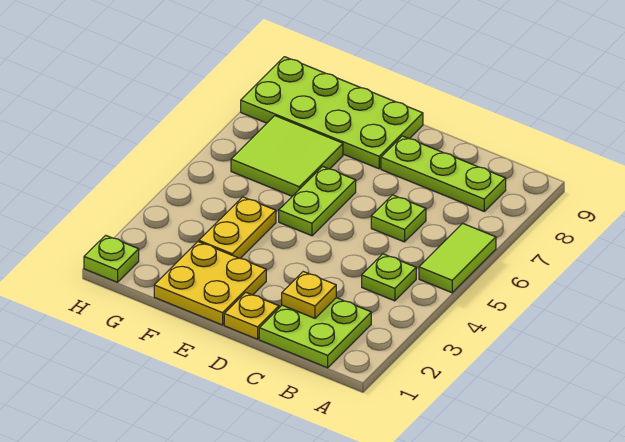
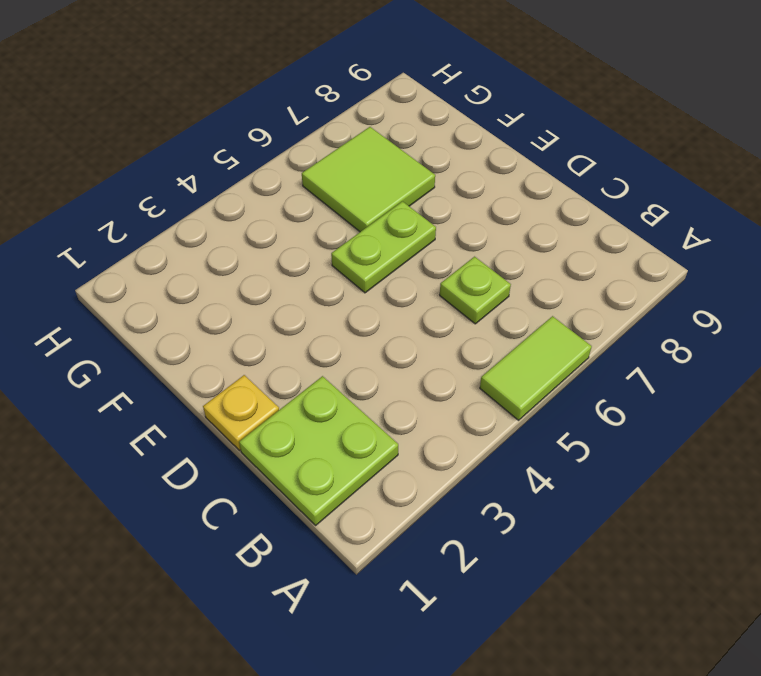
none -> lime plate B4 level 1
none -> lime plate B8:D8 level 1
none -> yellow plate E1:F2 level 1

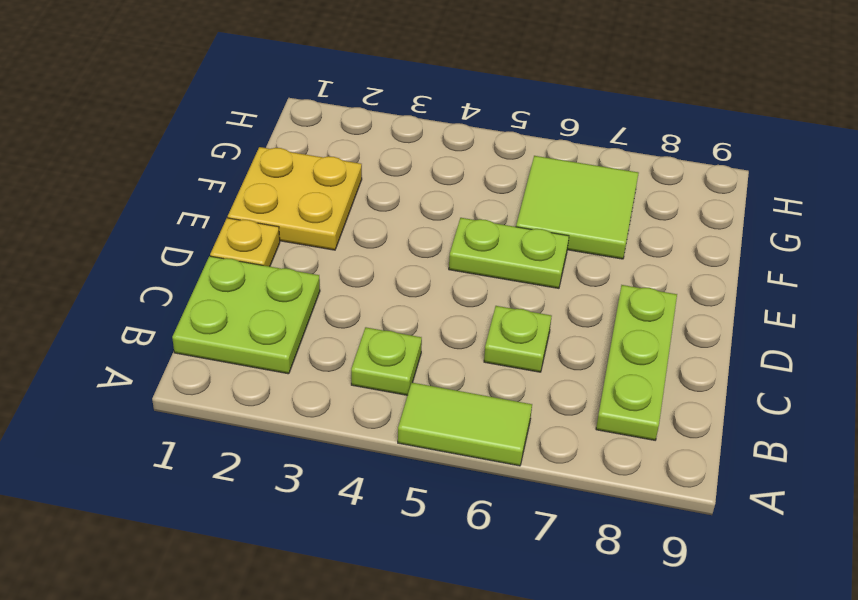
none -> lime plate E8:H9 level 1
none -> yellow plate F3:F4 level 1
none -> lime plate H1 level 1

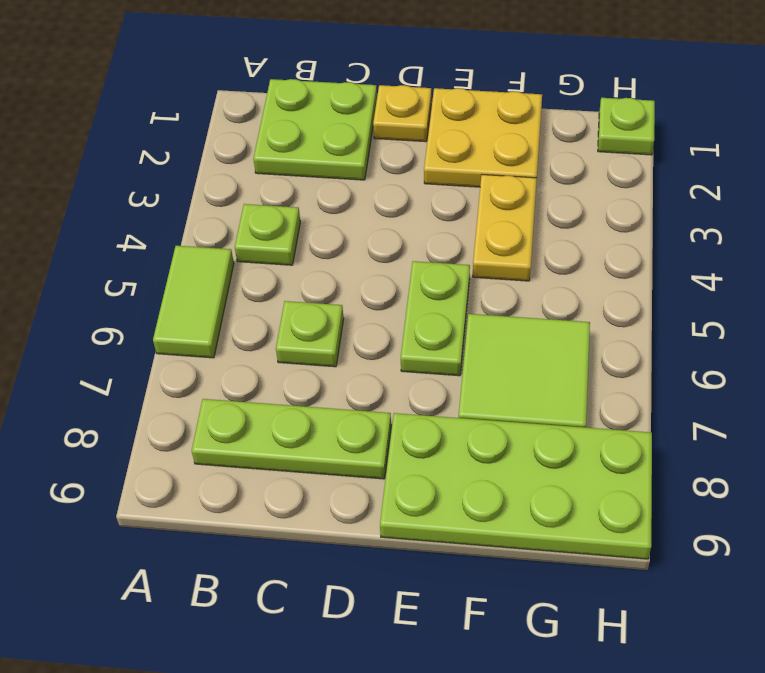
none -> yellow plate C2 level 2

